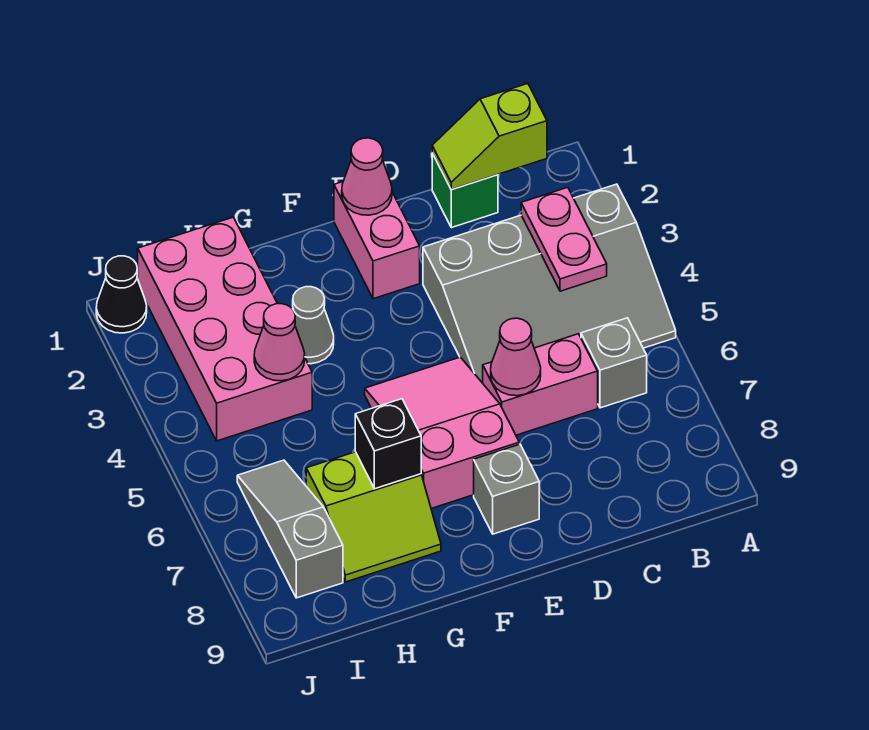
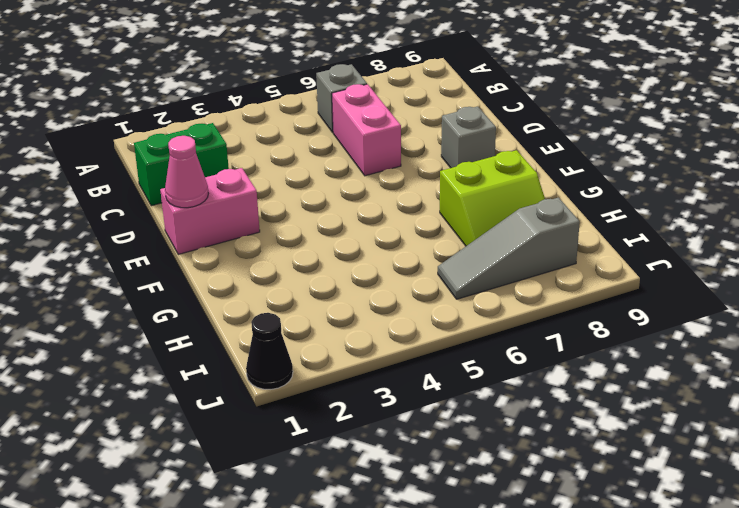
green brick C1:C2 level 1 -> green brick C1 level 1
lime slope G7:H8 level 1 top G -> lime slope G7:H8 level 1 top 7
none -> grey slope A3:D5 level 1 top 3
none -> pink slope E5:F7 level 1 top 7
none -> grey cone G3 level 1

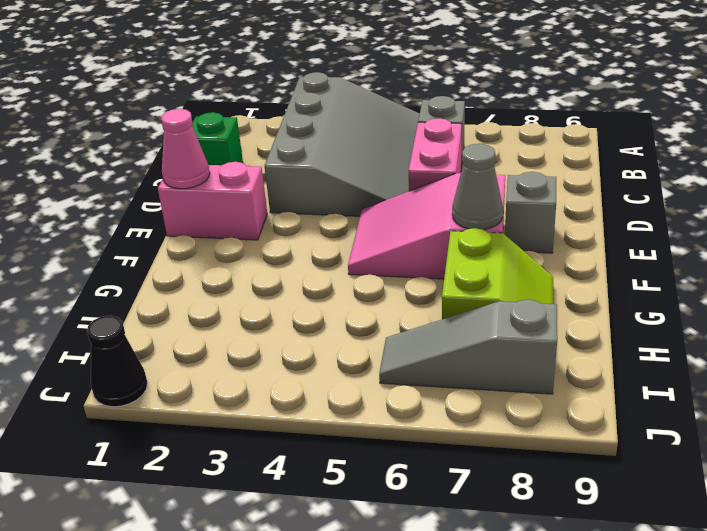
grey cone F7 level 2 -> grey cone G3 level 1
none -> pink brick H1:I4 level 1
none -> lime slope B1:C1 level 2 top B
none -> pink plate B3:B4 level 2

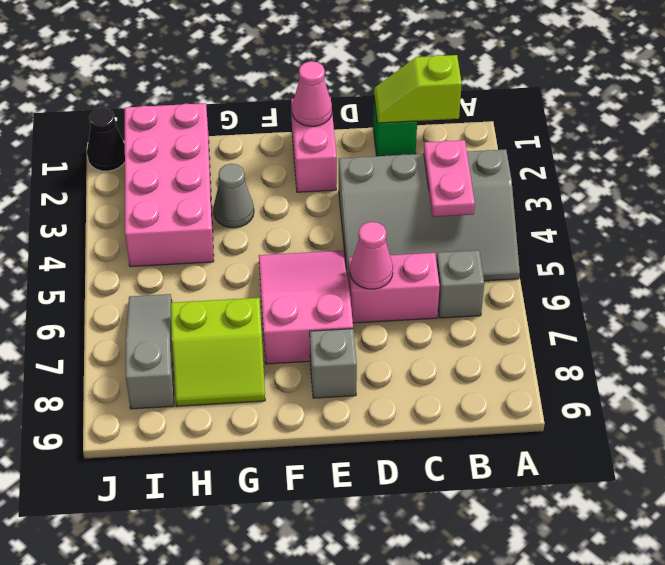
none -> black brick G7 level 2
none -> pink cone H4 level 2

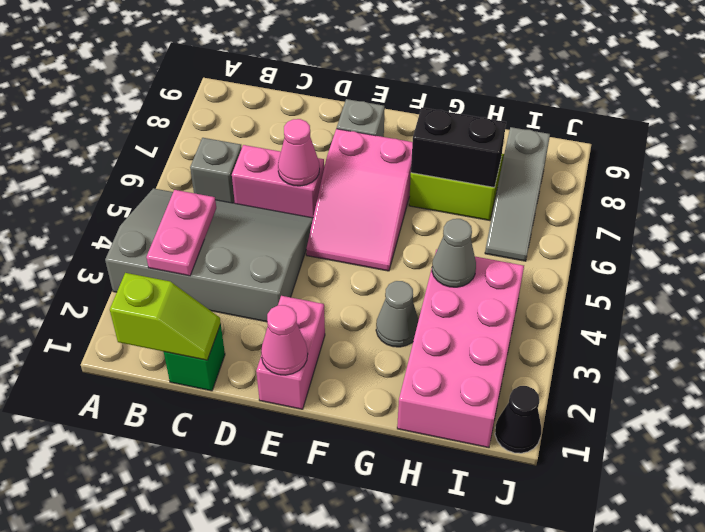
black brick G7:H7 level 2 -> black brick G7 level 2
grey cone H4 level 2 -> pink cone H4 level 2

